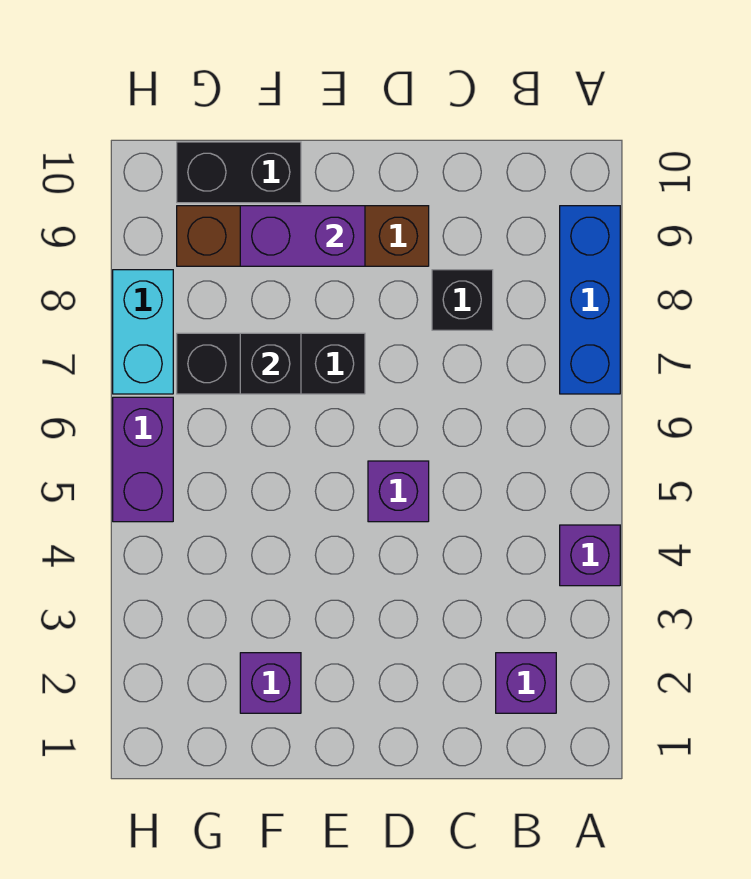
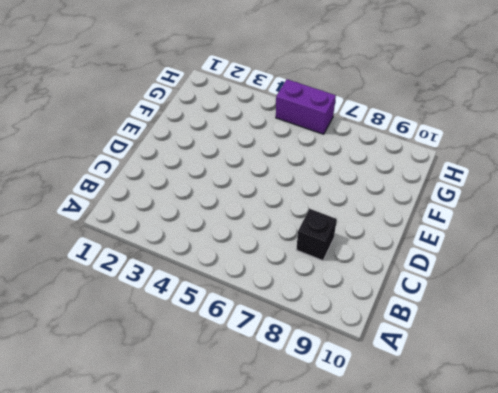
none -> purple brick A4 level 1
none -> blue brick A7:A9 level 1
none -> purple brick B2 level 1

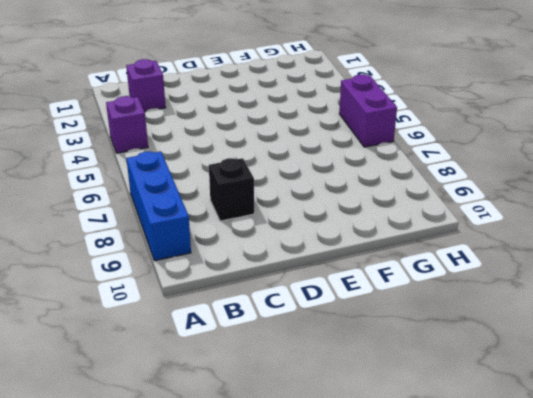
none -> purple brick D5 level 1
none -> brown brick D9:G9 level 1
none -> black brick E7:G7 level 1

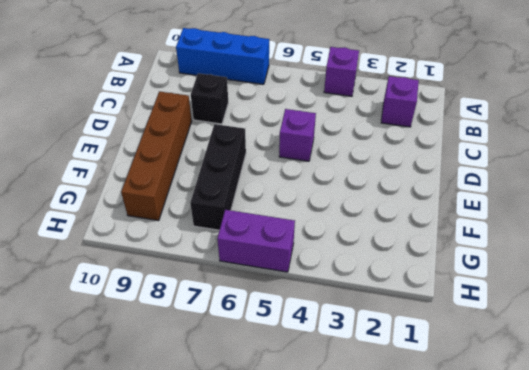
none -> purple brick F2 level 1
none -> black brick F10:G10 level 1
none -> cyan brick H7:H8 level 1

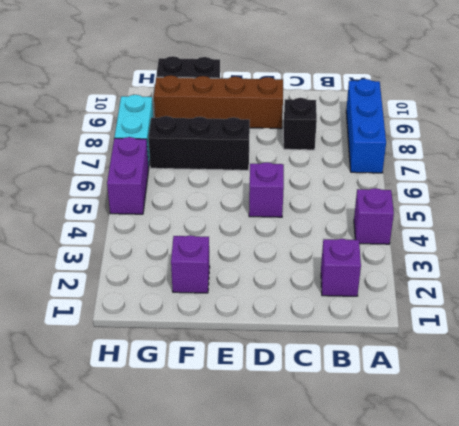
none -> purple brick E9:F9 level 2
none -> black brick F7 level 2

